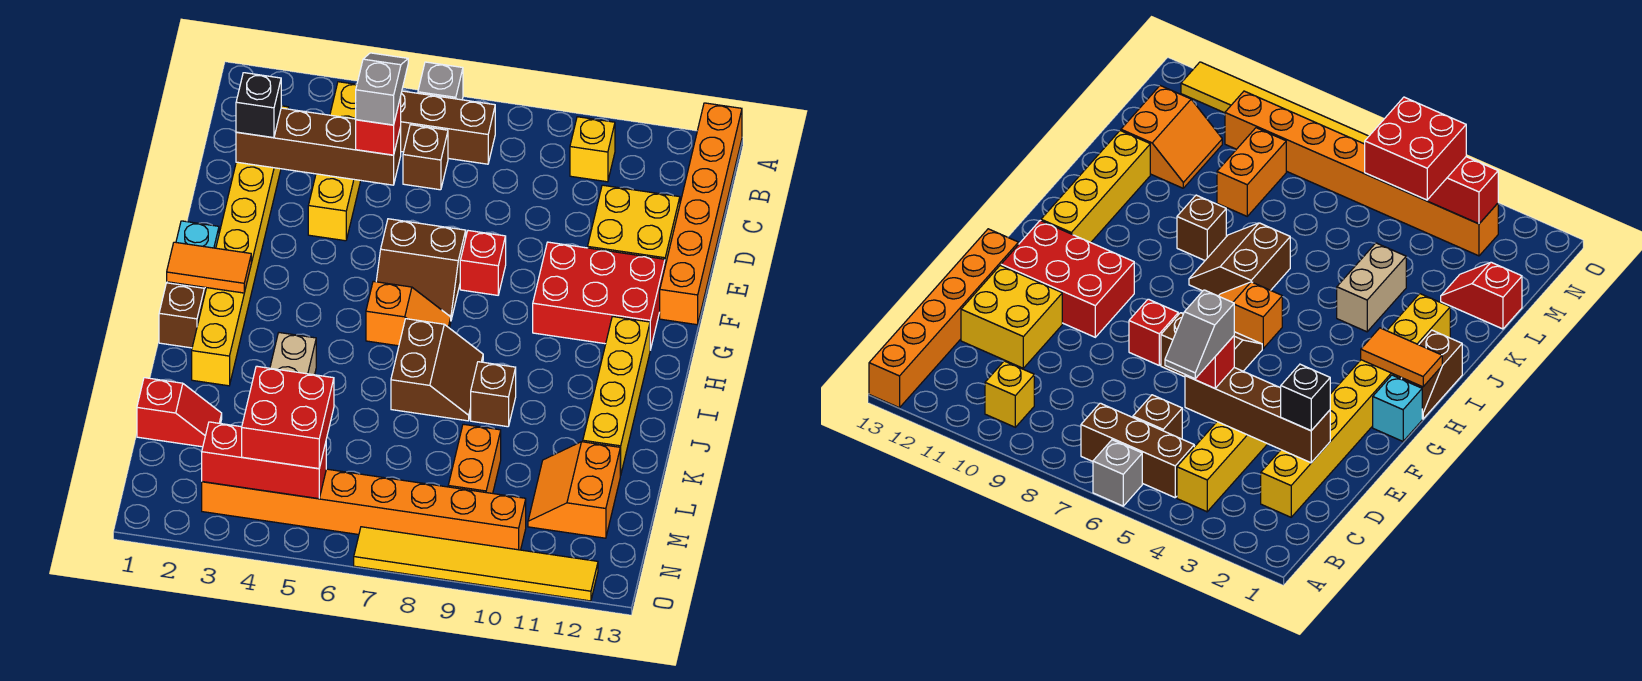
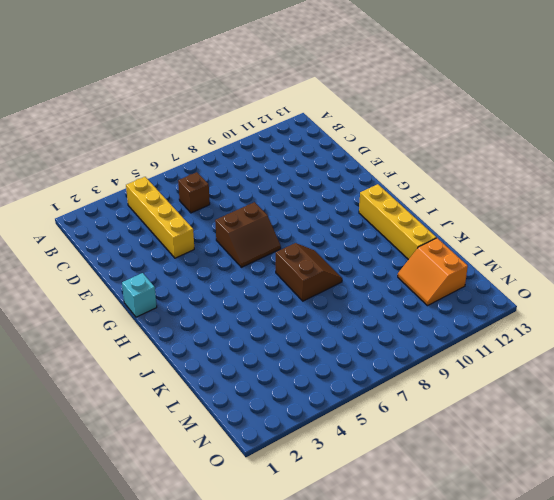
none -> grey brick A6 level 1
none -> orange brick A13:F13 level 1
none -> brown brick B5:B7 level 1
none -> yellow brick B10 level 1

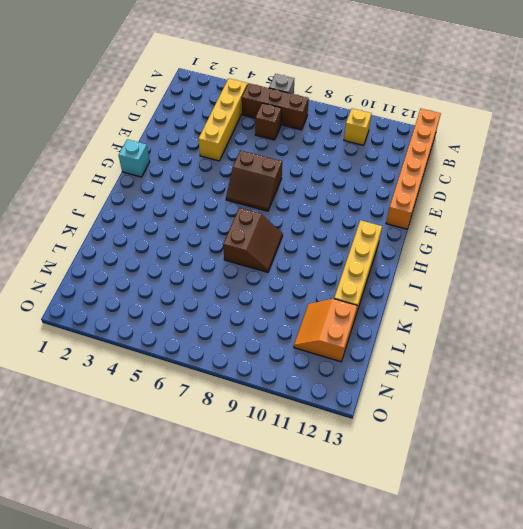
none -> yellow brick C2:J2 level 1
none -> yellow brick D11:E12 level 1
none -> red brick F8 level 1
none -> red brick F10:G12 level 1

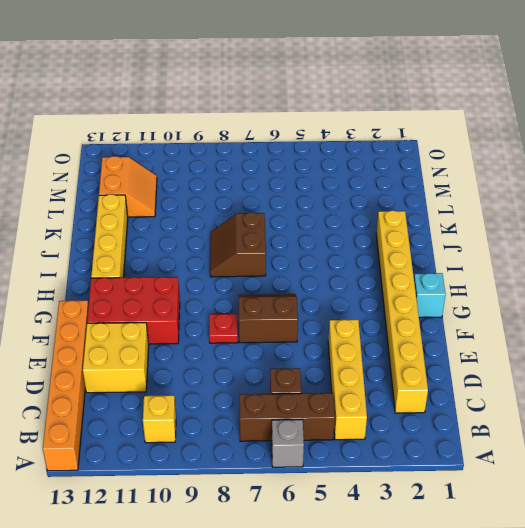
red plate F8 level 1 -> red brick F8 level 1
none -> brown slope H1:I1 level 1 top I
none -> orange slope H6:H7 level 1 top 6
none -> tan brick J4:K4 level 1
none -> brown brick J9 level 1

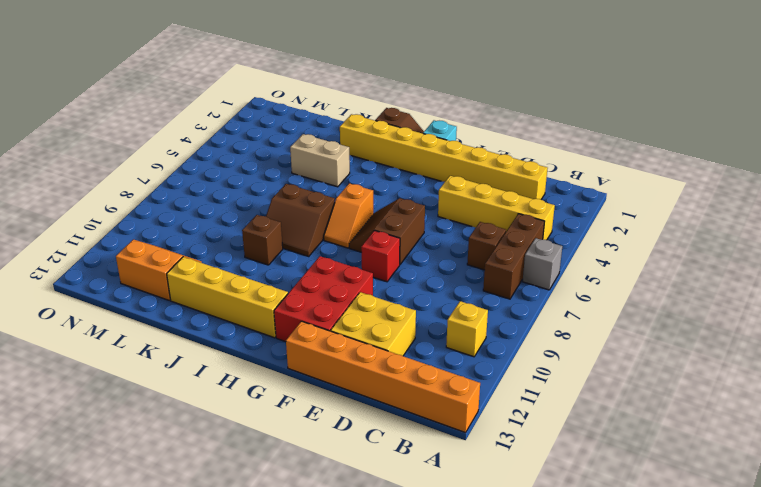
none -> red slope L1:L2 level 1 top 1
none -> orange brick L9:M9 level 1
none -> orange brick N3:N10 level 1
none -> yellow tile O7:O12 level 1

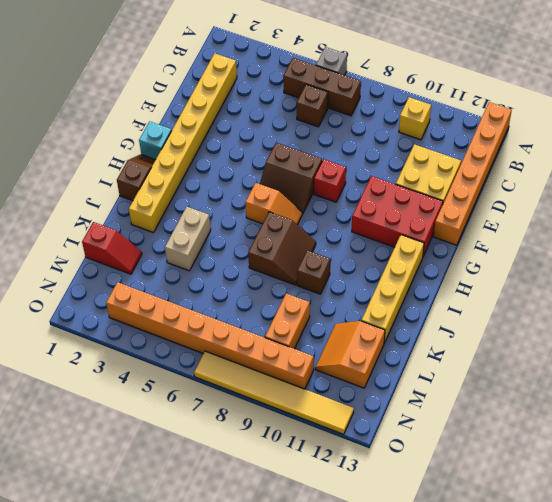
none -> yellow brick B4:E4 level 1
none -> brown brick D2:D5 level 2
none -> orange tile H1:H2 level 2
none -> red brick N3:N5 level 2

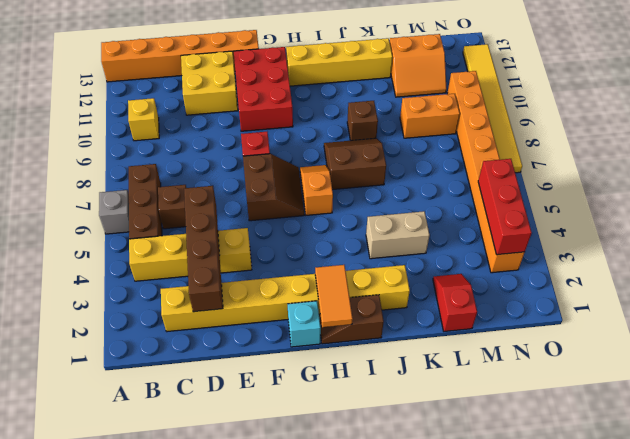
none -> black brick D2 level 3
none -> red brick D5 level 3
none -> red brick M4:N5 level 3
none -> grey slope C5:D5 level 4 top D

